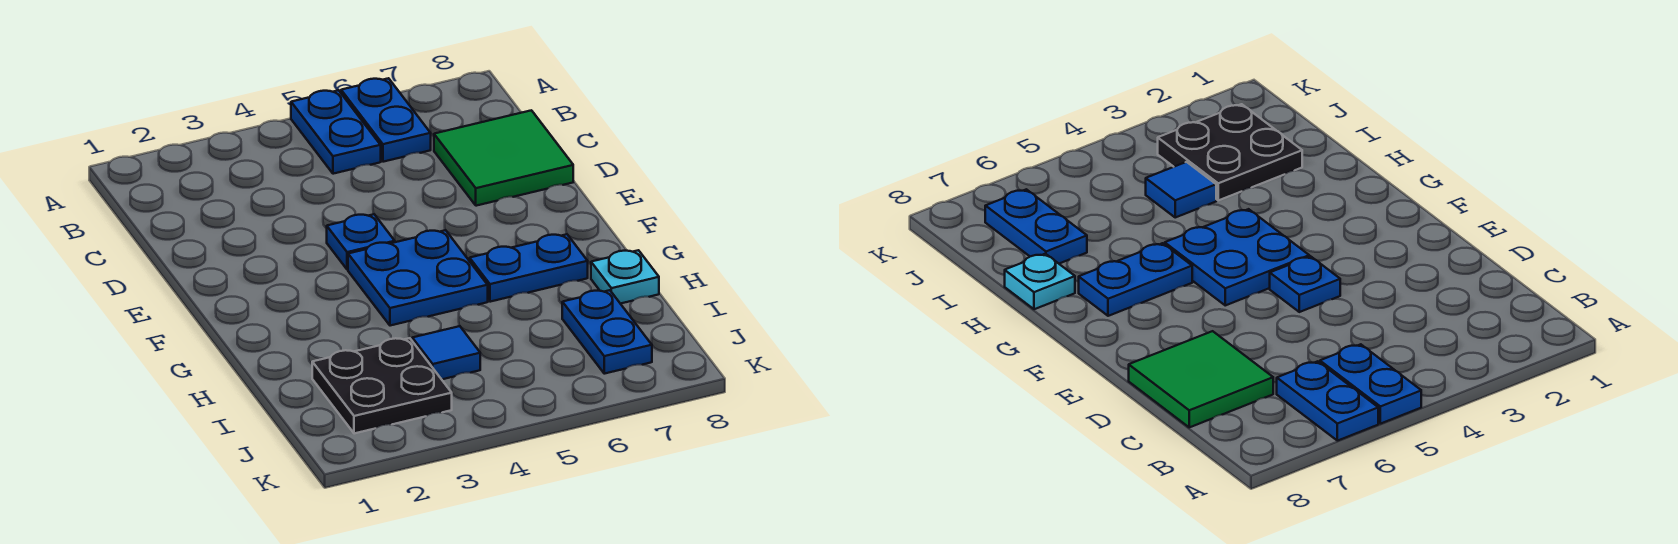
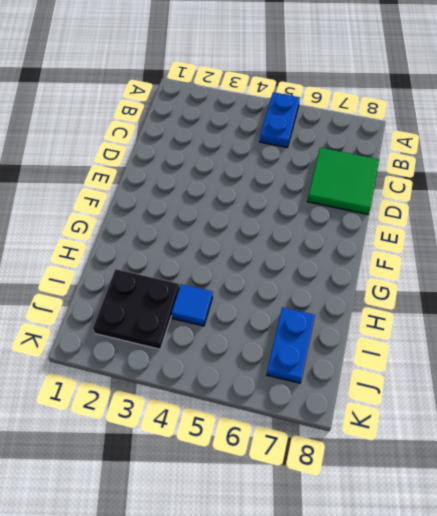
none -> blue plate A6:B6 level 1
none -> blue plate E4 level 1

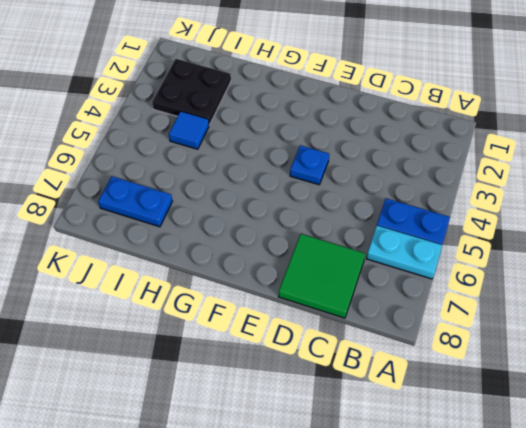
cyan plate A6:B6 level 1 -> blue plate A6:B6 level 1
none -> blue plate F4:G5 level 1
none -> blue plate G6:G7 level 1

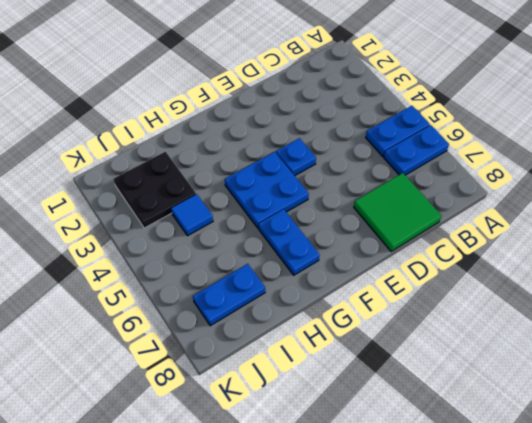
none -> cyan plate H8 level 1

